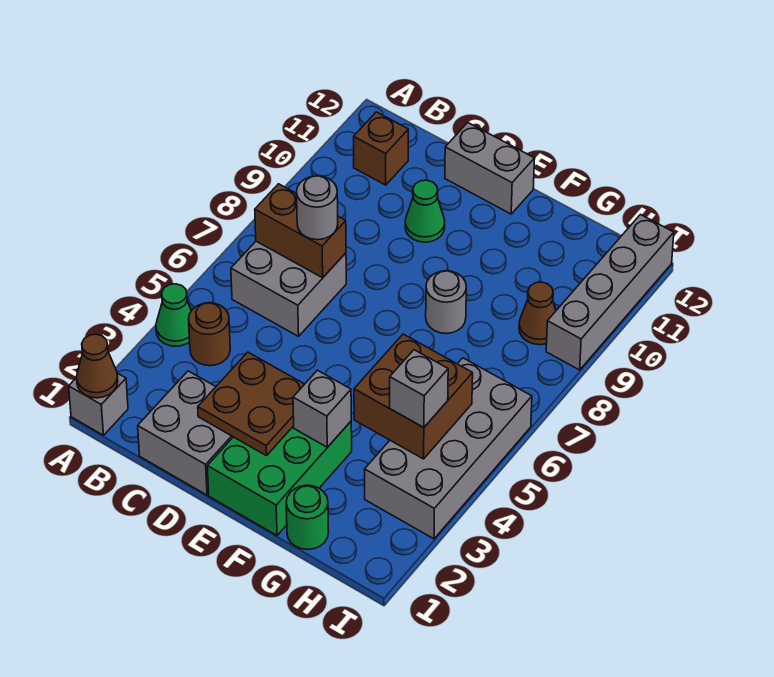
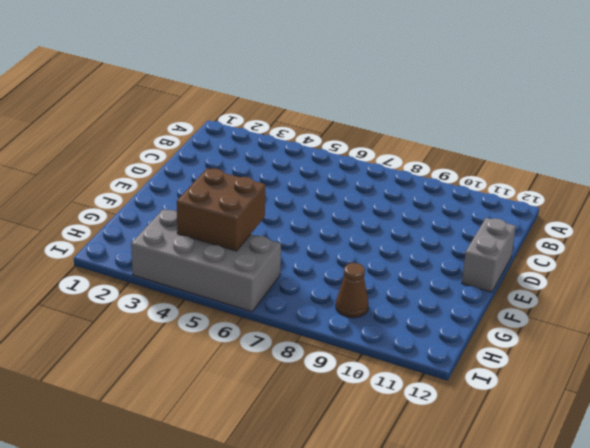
none -> grey brick A1 level 1
none -> green cone A4 level 1
none -> brown round brick B4 level 1

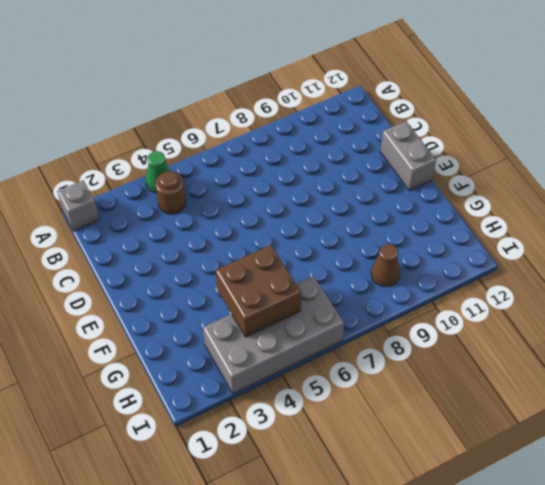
none -> grey brick B6:C7 level 1
none -> brown brick B11 level 1
none -> grey brick C1:D2 level 1

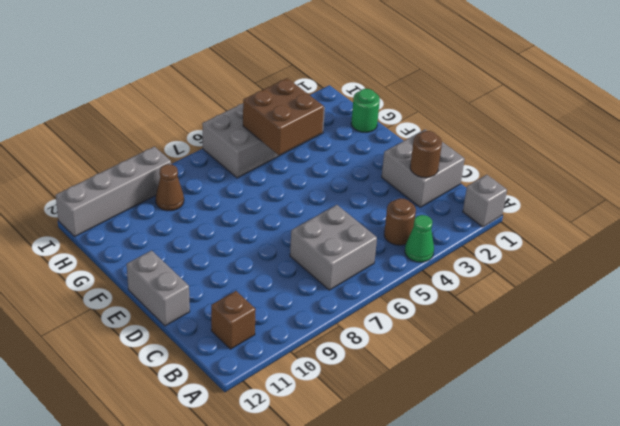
brown round brick C2 level 2 -> none
none -> green cone D10 level 1
none -> green brick E1:F3 level 1
none -> grey round brick F8 level 1

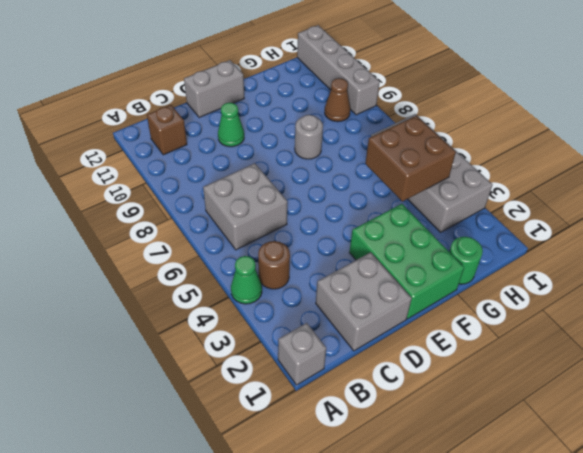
none -> brown cone A1 level 2
none -> brown brick B7:C7 level 2
none -> brown plate D2:E3 level 2

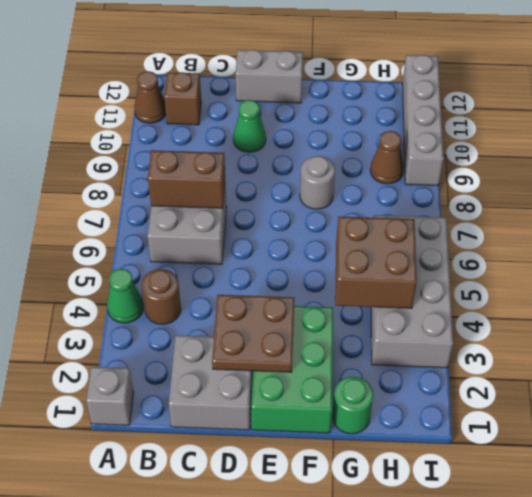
brown cone A11 level 1 -> brown cone A1 level 2
none -> grey brick F3 level 2
none -> grey round brick C7 level 3
none -> grey brick H4 level 3

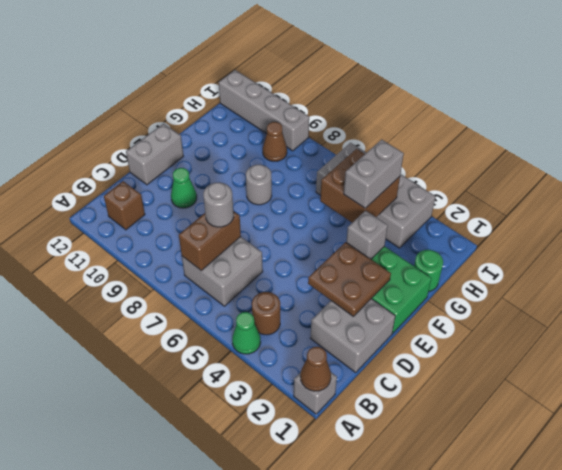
grey brick G4:H4 level 3 -> grey brick H4 level 3

